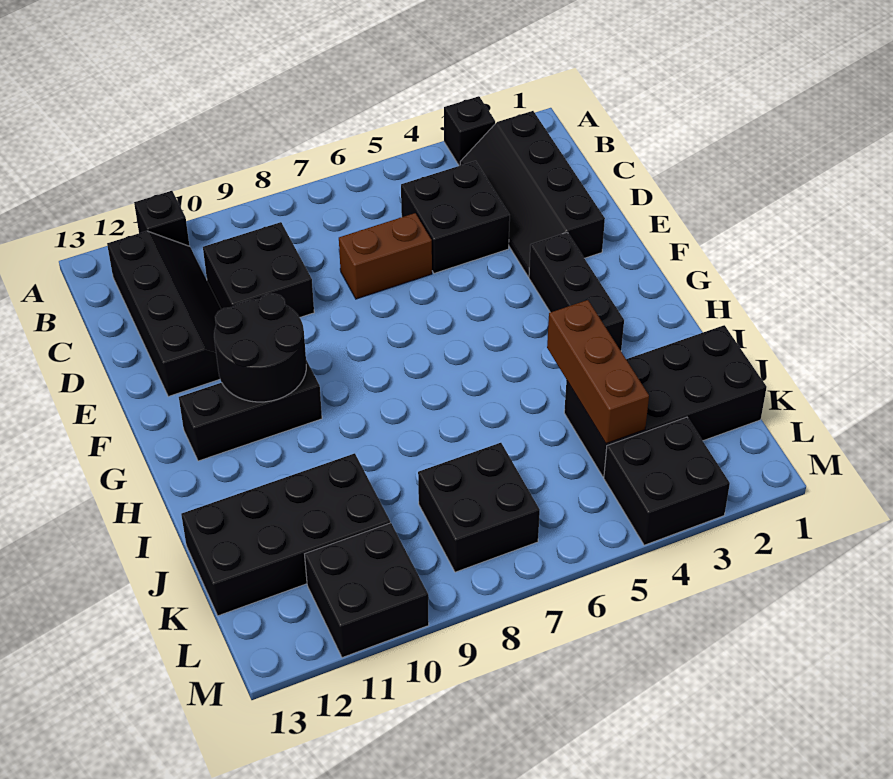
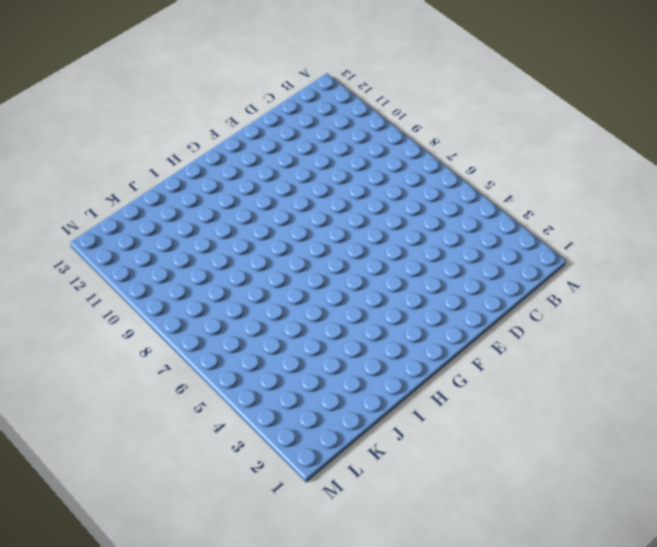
none -> black brick A3 level 1
none -> black brick A11 level 1
none -> black slope B2:E3 level 1 top 2

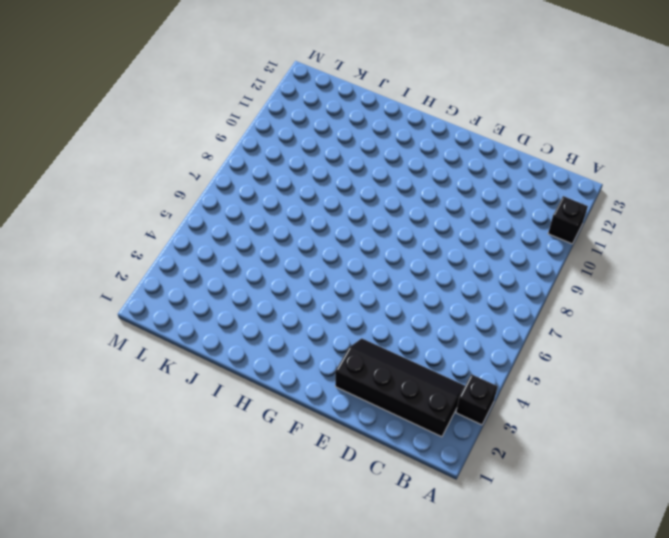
none -> black slope B11:E12 level 1 top 12
none -> black brick C4:D5 level 1
none -> black brick C9:D10 level 1

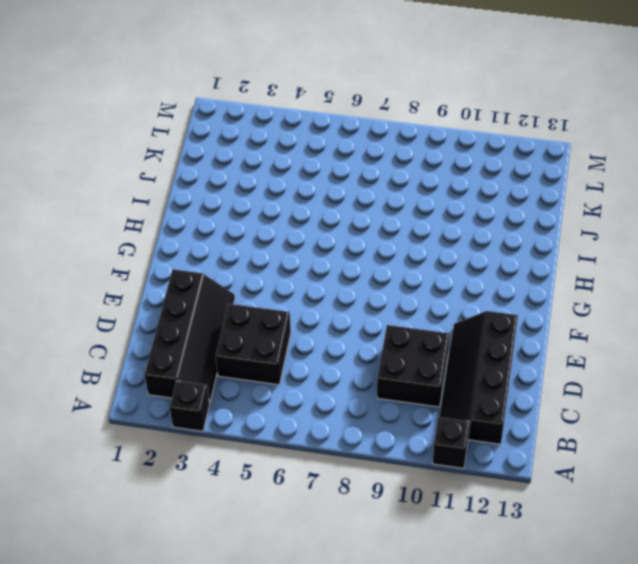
none -> brown brick D6:D7 level 1
none -> black brick F3:H3 level 1
none -> black brick G10:G12 level 1

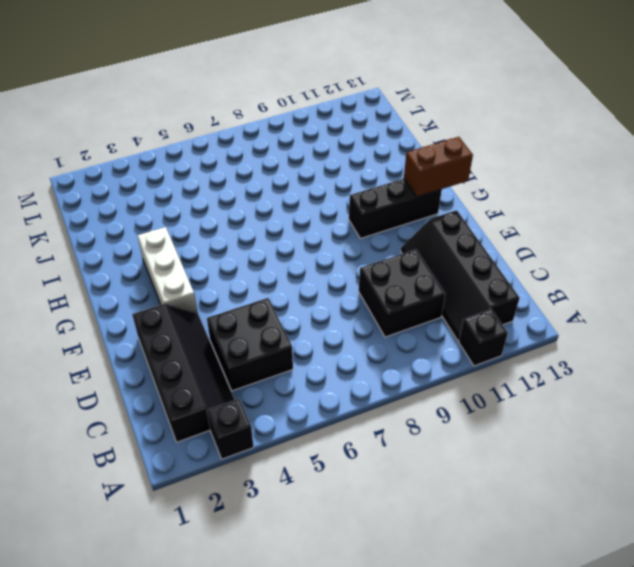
white brick F3:H3 level 1 -> black brick F3:H3 level 1
brown brick G12:G13 level 2 -> brown brick D6:D7 level 1
none -> black brick J1:K4 level 1
none -> black brick J10:K13 level 1
none -> black brick K7:L8 level 1

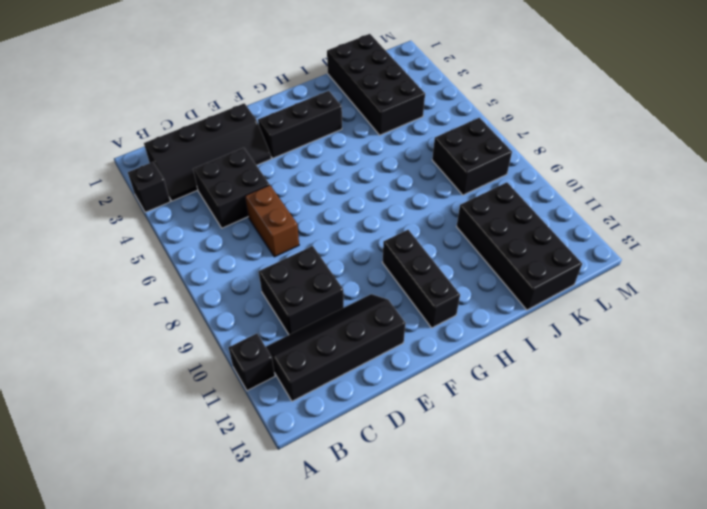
none -> black brick L3:M4 level 1
none -> black brick L10:M11 level 1
none -> black round brick F10:G11 level 2

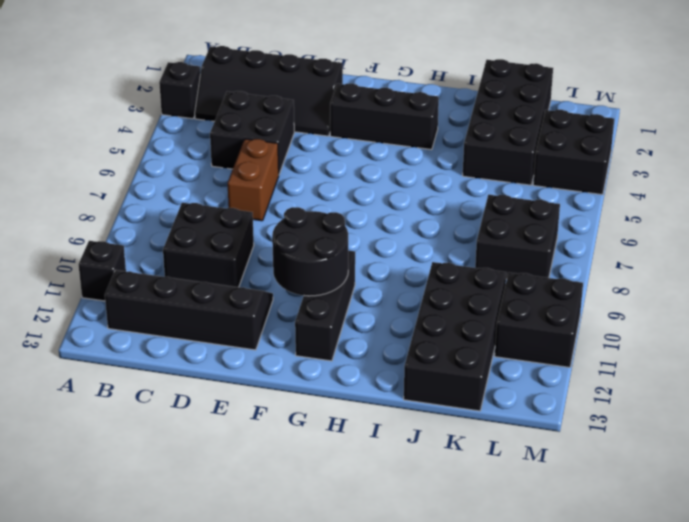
none -> brown brick I4:K4 level 2

